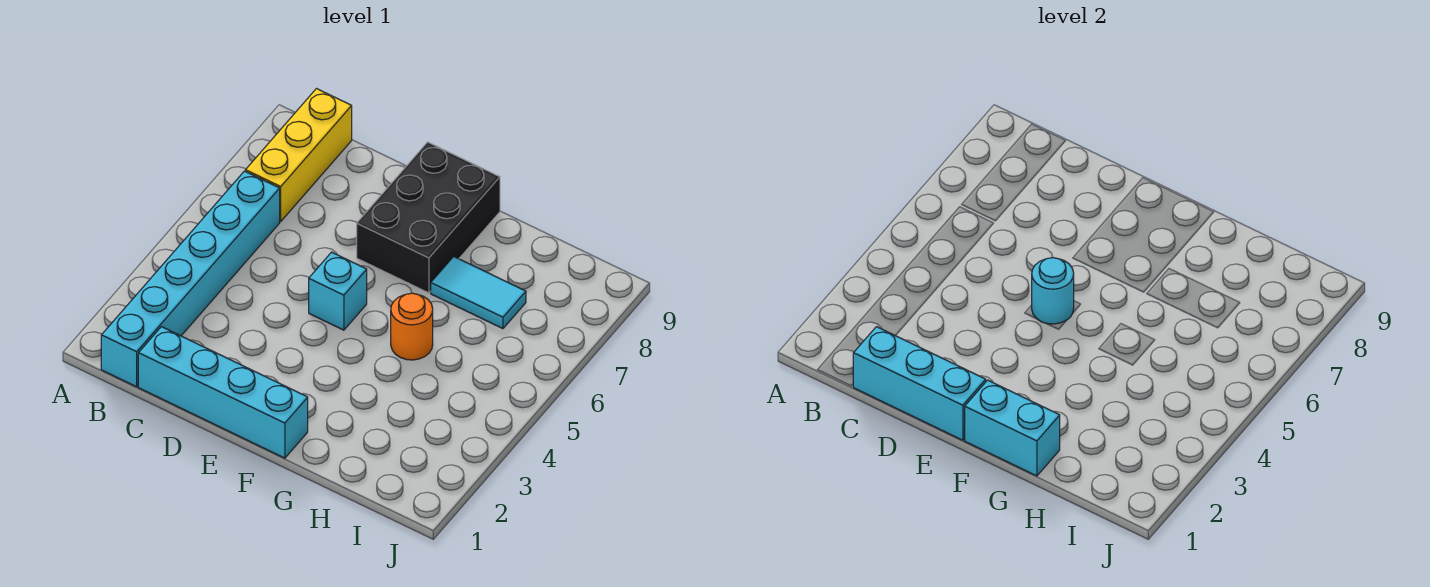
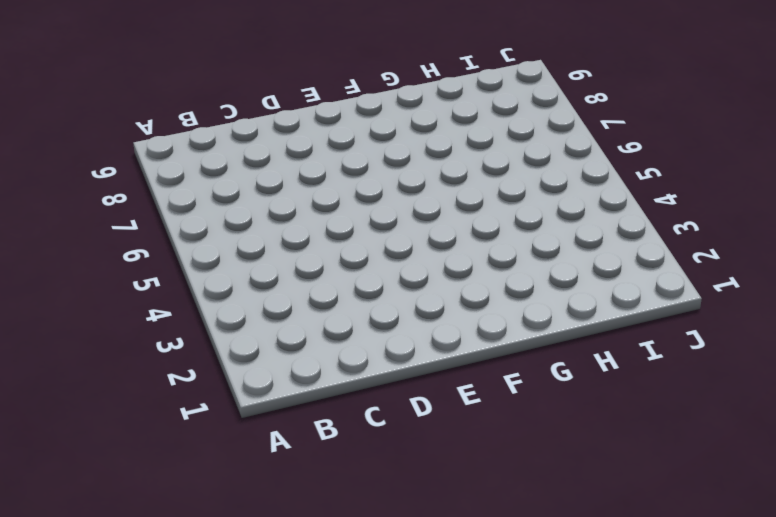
none -> cyan brick B1:B6 level 1
none -> yellow brick B7:B9 level 1

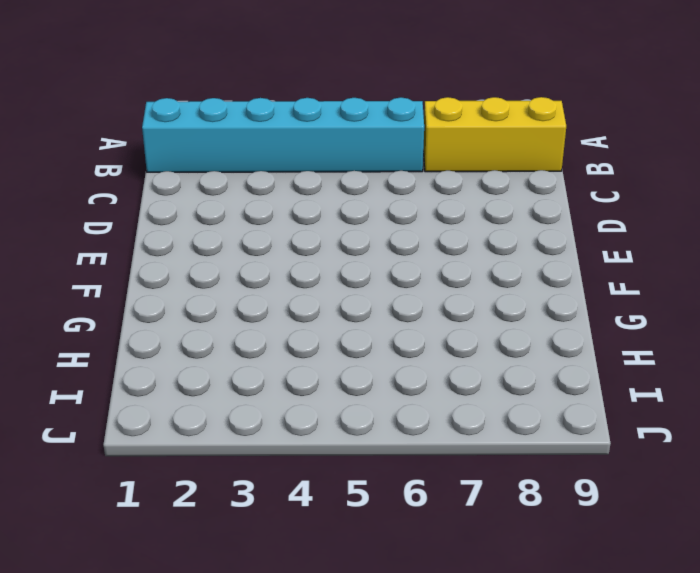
none -> cyan brick C1:F1 level 1
none -> cyan brick E5 level 1

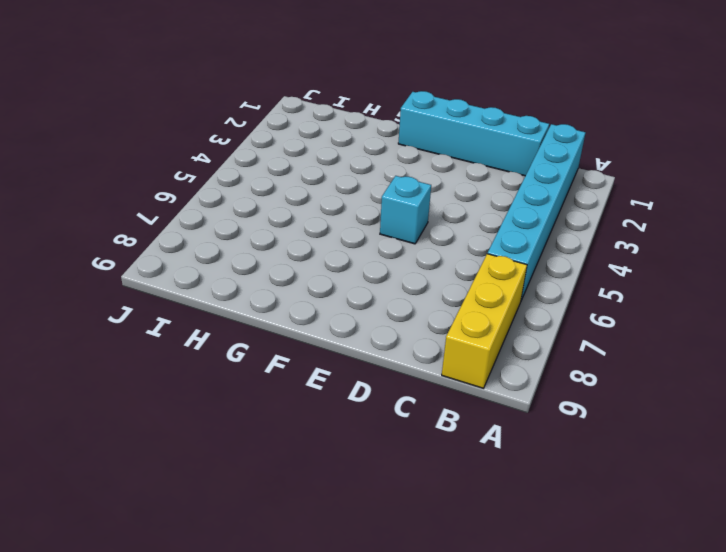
none -> black brick E7:F9 level 1
none -> orange round brick G5 level 1

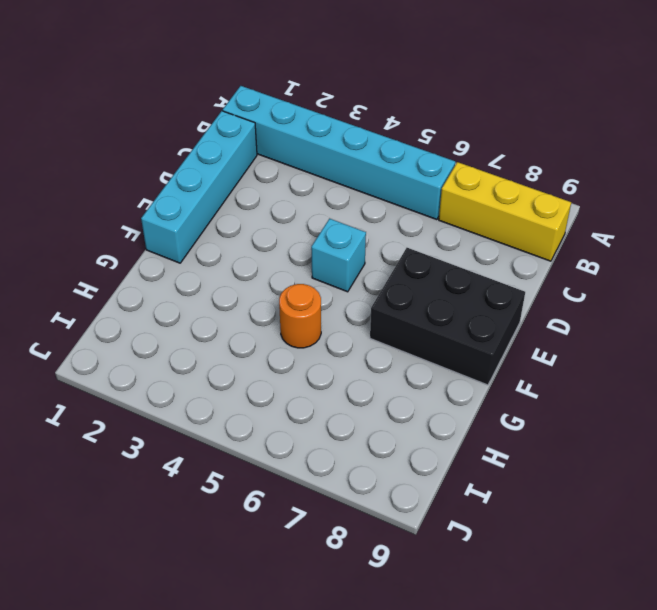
none -> cyan tile G7:H7 level 1
none -> cyan brick C1:E1 level 2

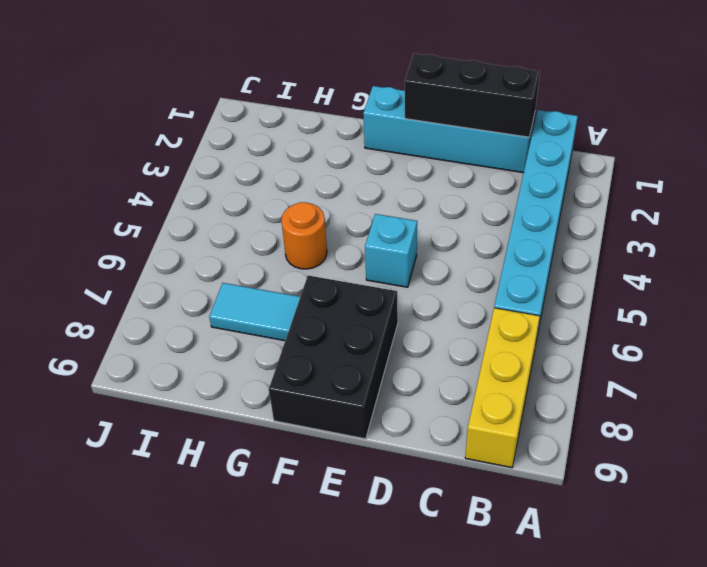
black brick C1:E1 level 2 -> cyan brick C1:E1 level 2
none -> cyan round brick E5 level 2
none -> cyan brick F1:G1 level 2

